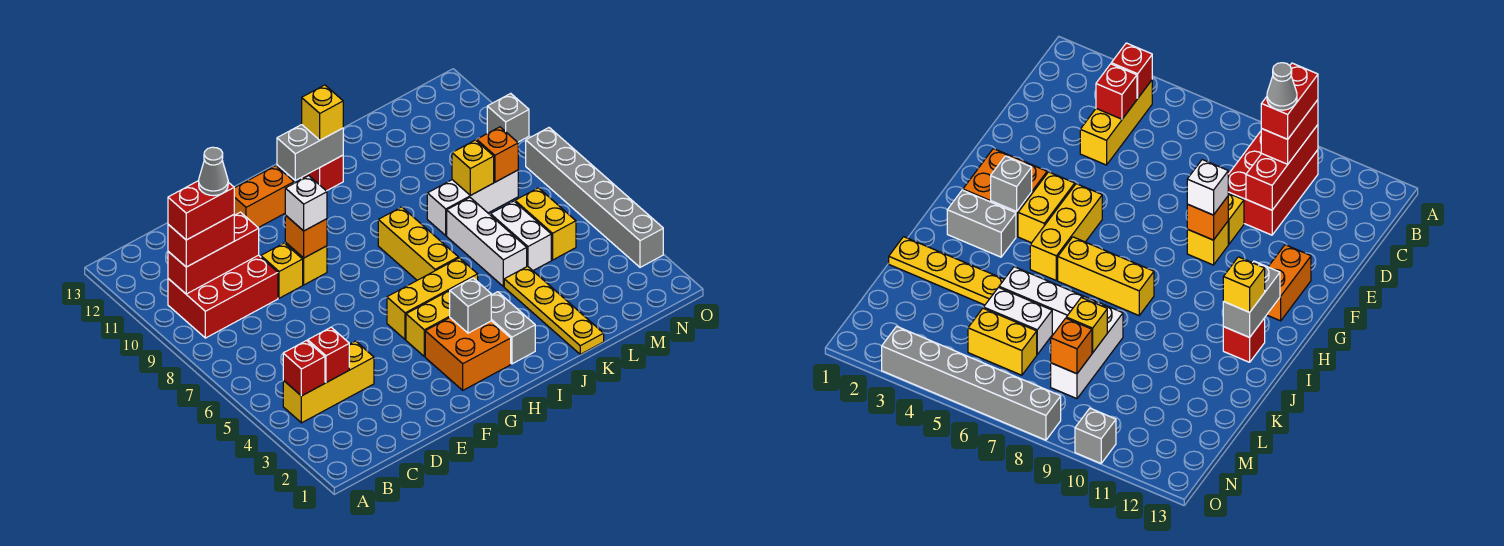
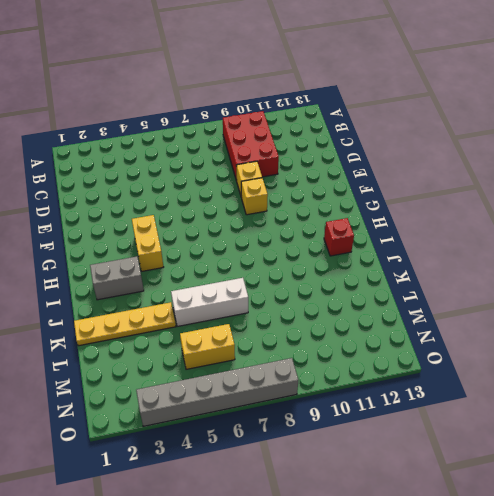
none -> yellow brick B4:D4 level 1
none -> orange brick F12:G12 level 1
none -> orange brick G2:H3 level 1
none -> yellow brick G5:I5 level 1

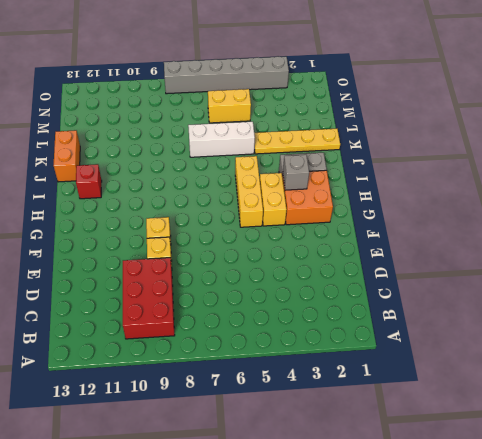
orange brick J13:K13 level 1 -> orange brick F12:G12 level 1
none -> yellow brick B4:D4 level 1
none -> yellow brick I6:I8 level 1
none -> white brick K8:M8 level 1
none -> white brick L5:L6 level 1

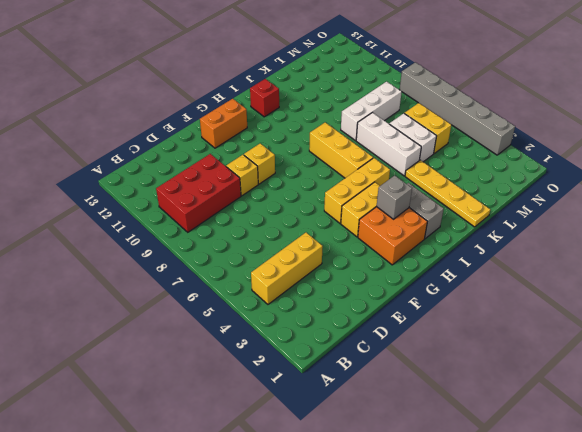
none -> grey brick O10 level 1
none -> red brick B4 level 2
none -> red brick B10:D10 level 2
none -> red brick C4 level 2

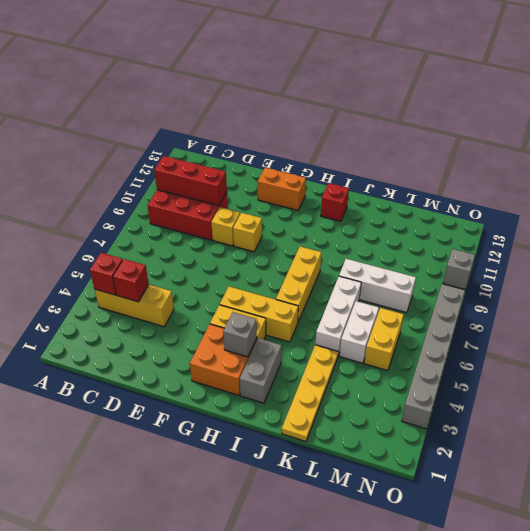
none -> orange brick F9 level 2
none -> grey brick H12:I12 level 2
none -> yellow brick L8 level 2
none -> orange brick M8 level 2

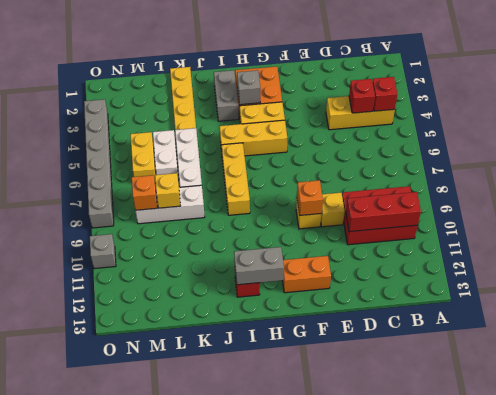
none -> red brick B10:C10 level 3
none -> white brick F9 level 3
none -> yellow brick I12 level 3
none -> red brick B10:C10 level 4

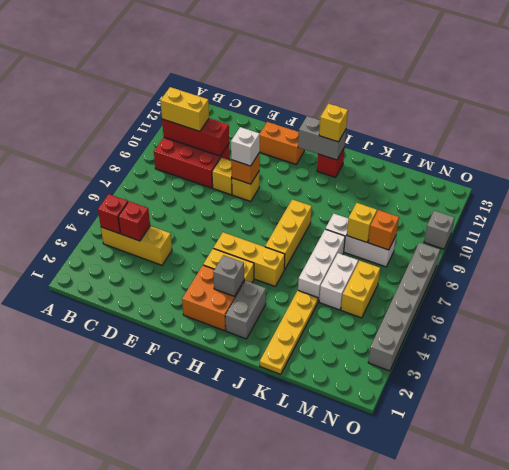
yellow brick B10:C10 level 3 -> red brick B10:C10 level 3
none -> red brick B10:C10 level 4
none -> grey cone C10 level 5

